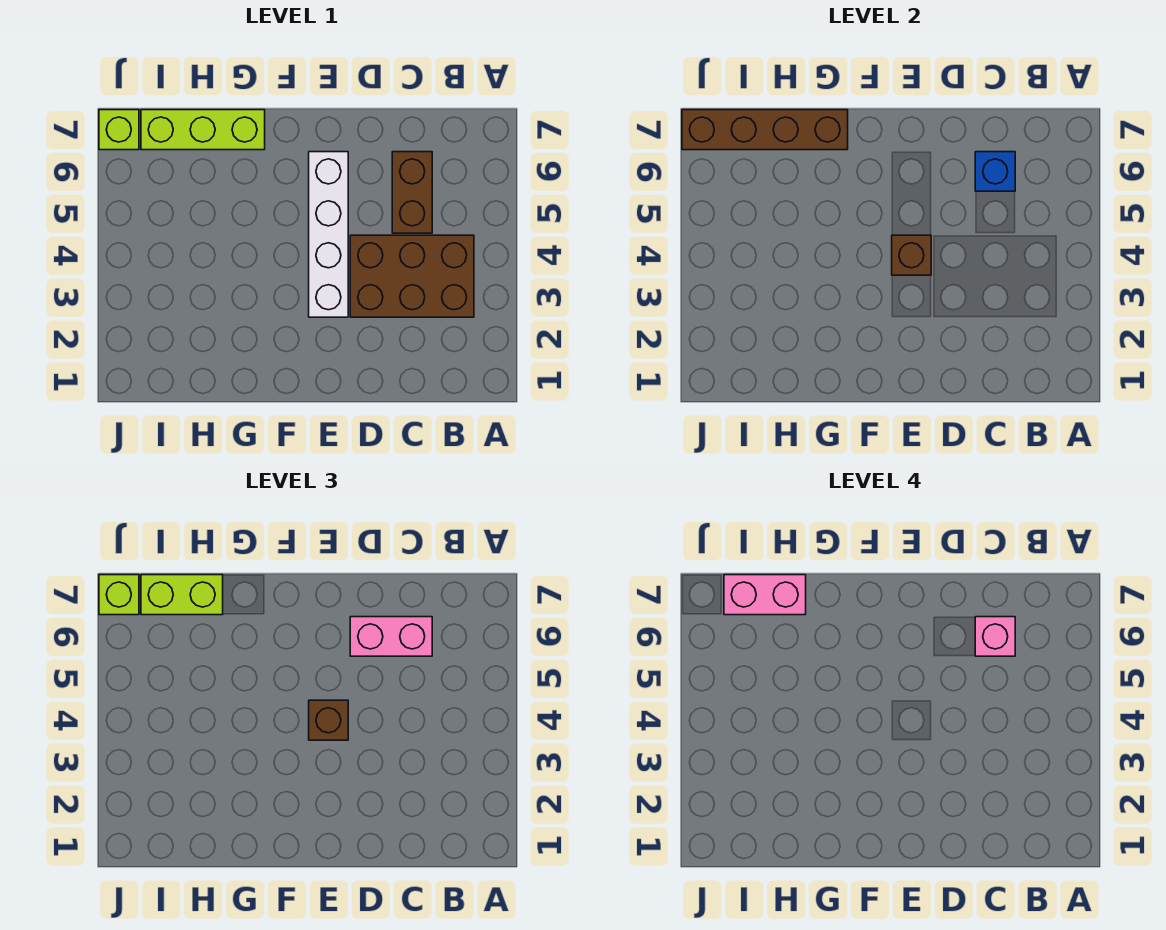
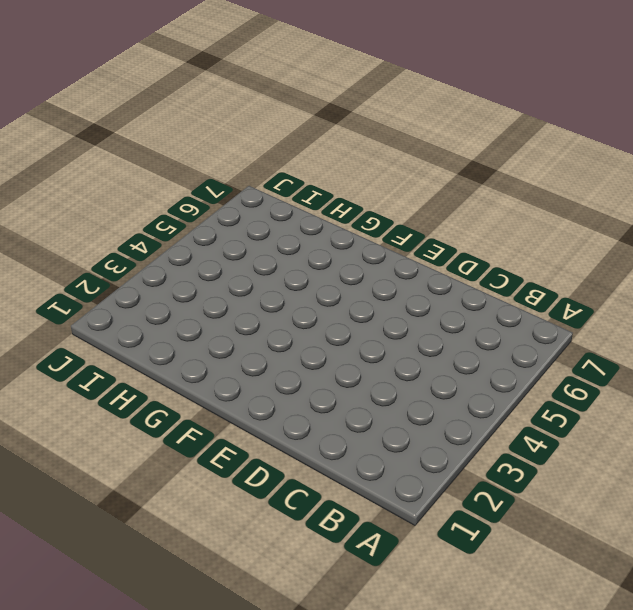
none -> brown brick B3:D4 level 1
none -> brown brick C5:C6 level 1
none -> white brick E3:E6 level 1

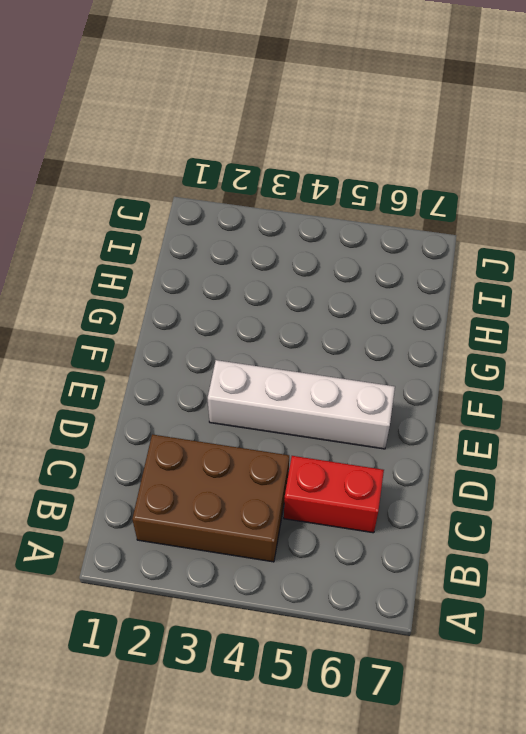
brown brick B2:C4 level 1 -> brown brick B3:D4 level 1
red brick C5:C6 level 1 -> brown brick C5:C6 level 1
none -> lime brick G7:I7 level 1
none -> lime brick J7 level 1
none -> blue brick C6 level 2

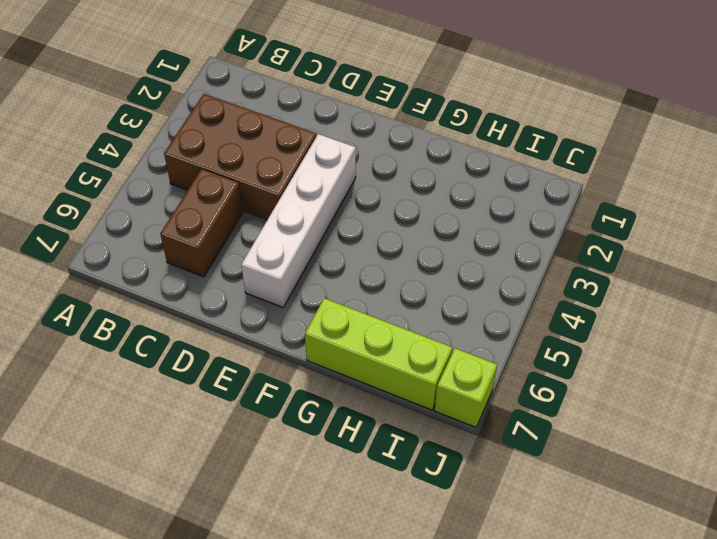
none -> blue brick C6 level 2
none -> brown brick E4 level 2
none -> brown brick G7:J7 level 2

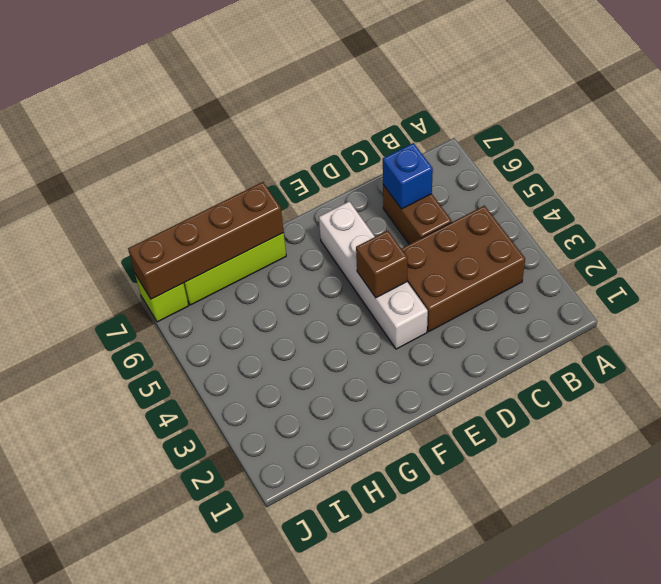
none -> pink brick C6:D6 level 3
none -> brown brick E4 level 3
none -> lime brick H7:I7 level 3

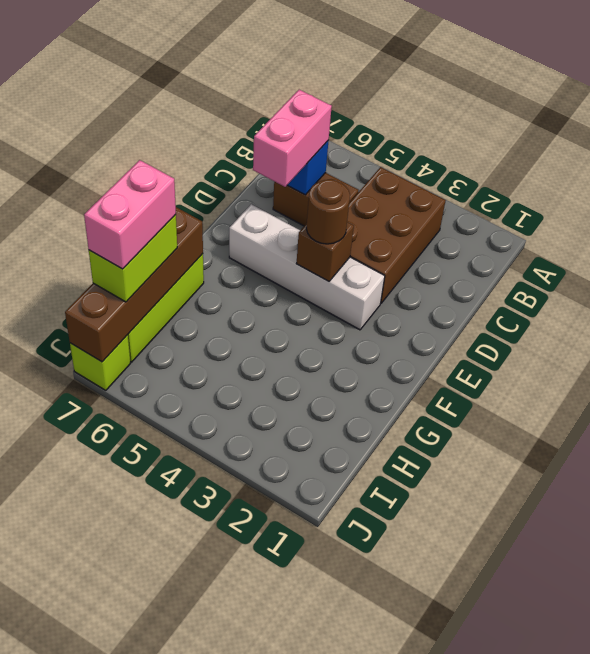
brown round brick E4 level 3 -> brown brick E4 level 3
none -> lime brick J7 level 3
none -> pink brick C6 level 4

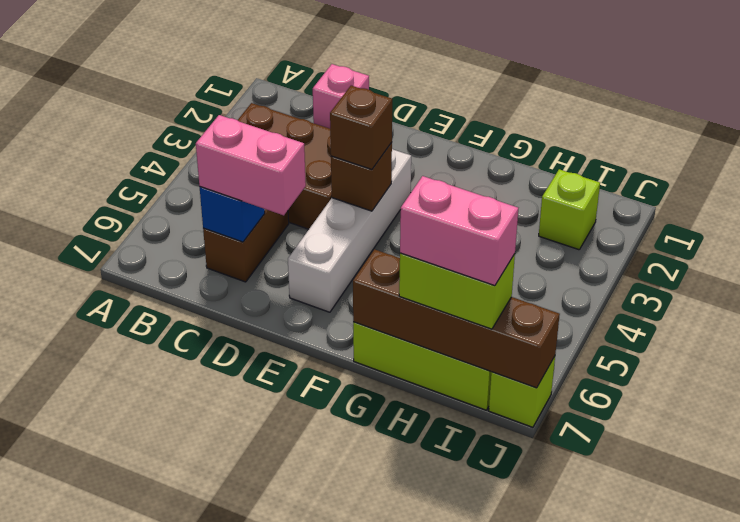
pink brick C1 level 1 -> pink brick C6 level 4
lime brick I2 level 1 -> lime brick J7 level 3

